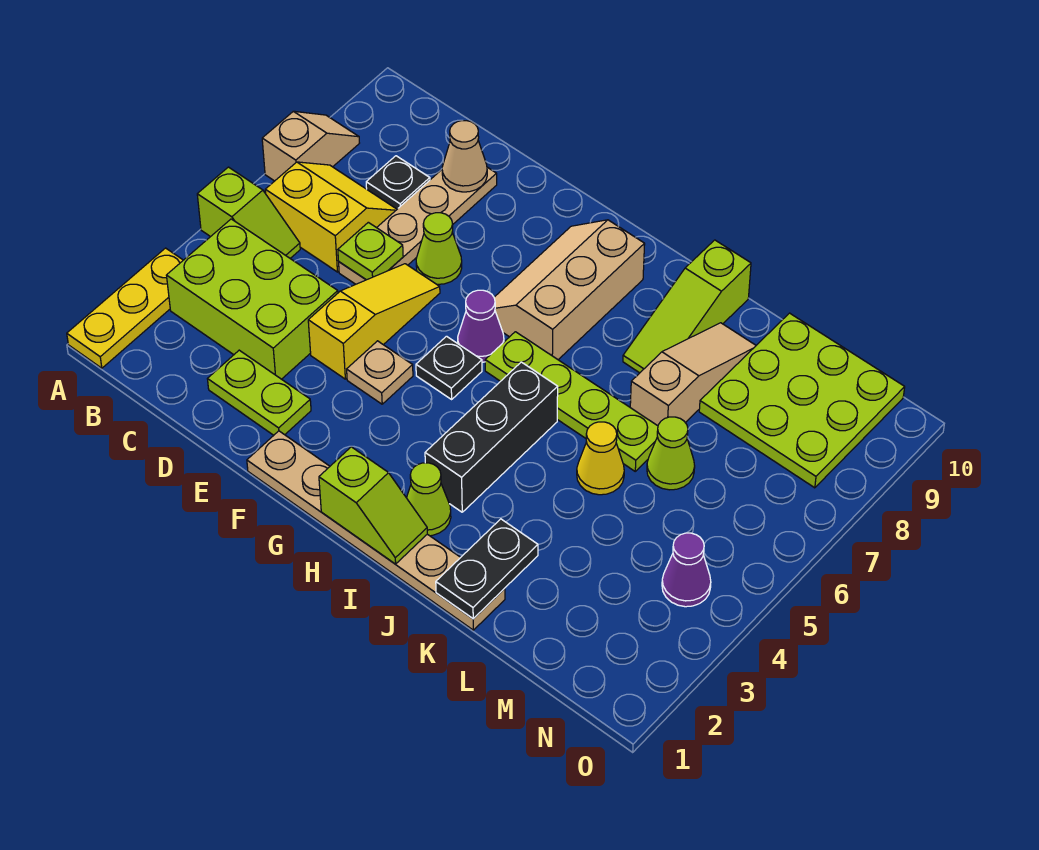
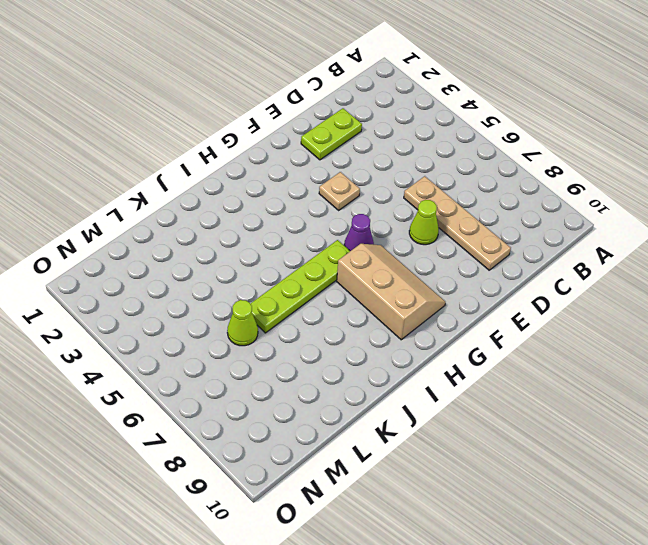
none -> yellow plate A1:A3 level 1
none -> lime slope A5:B5 level 1 top A
none -> tan slope A7:A8 level 1 top 7

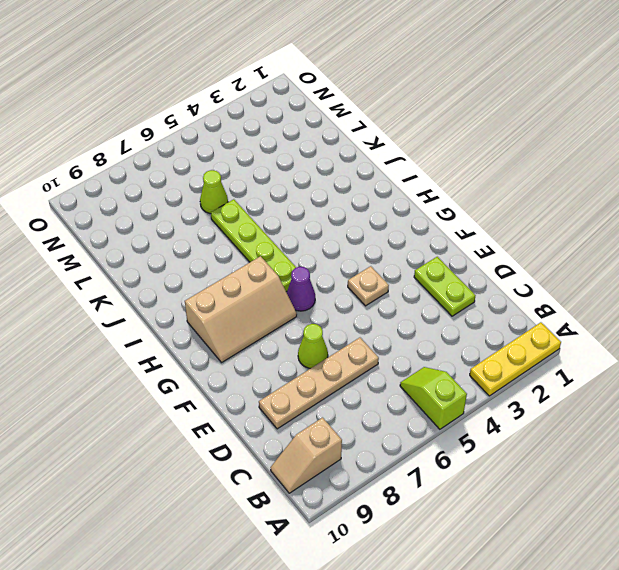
tan slope B9:B10 level 1 top 9 -> tan slope A7:A8 level 1 top 7
none -> lime brick B3:D4 level 1
none -> yellow slope B6:C7 level 1 top 6
none -> black plate C8 level 1

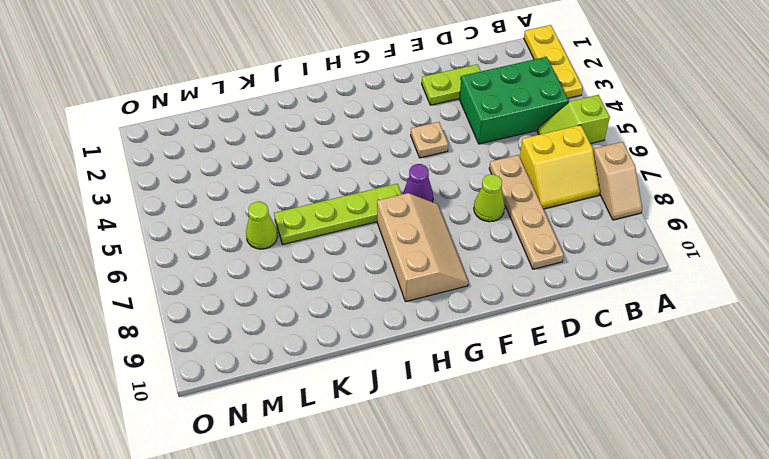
green brick B3:D4 level 1 -> lime brick B3:D4 level 1
none -> black plate C8 level 1
none -> yellow slope E4:E6 level 1 top 4
none -> tan plate F1:K1 level 1

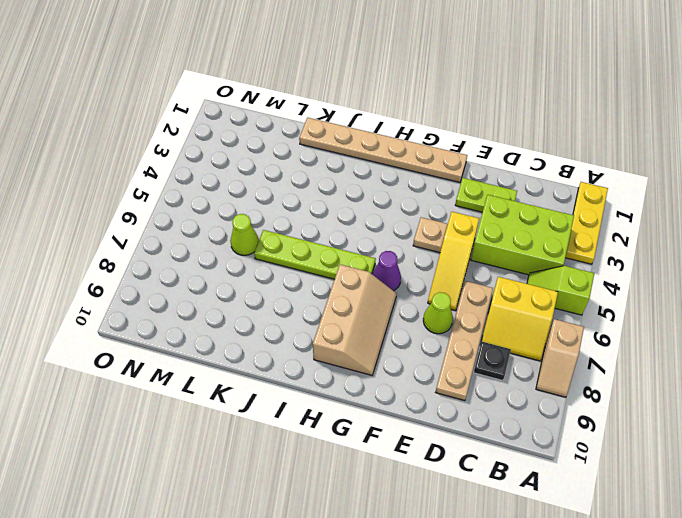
none -> black plate G5 level 1
none -> lime cone I2 level 1
none -> black brick I3:I5 level 1

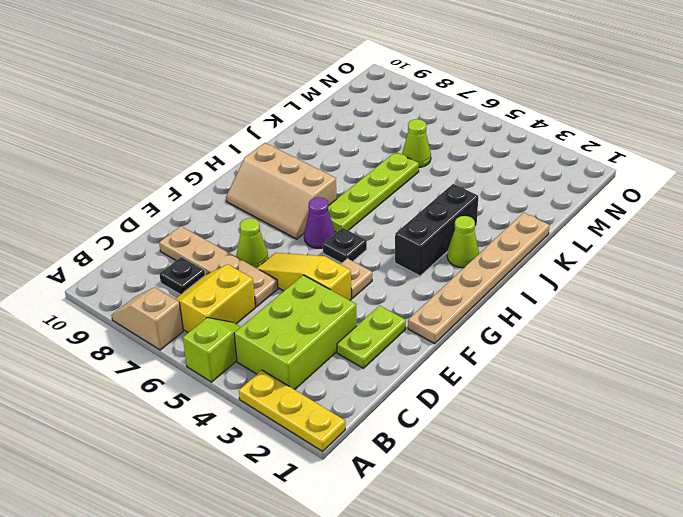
black brick H3:J3 level 1 -> black brick I3:I5 level 1
none -> lime slope J8:J10 level 1 top 10
none -> yellow cone K5 level 1
none -> tan slope K7:K9 level 1 top 7

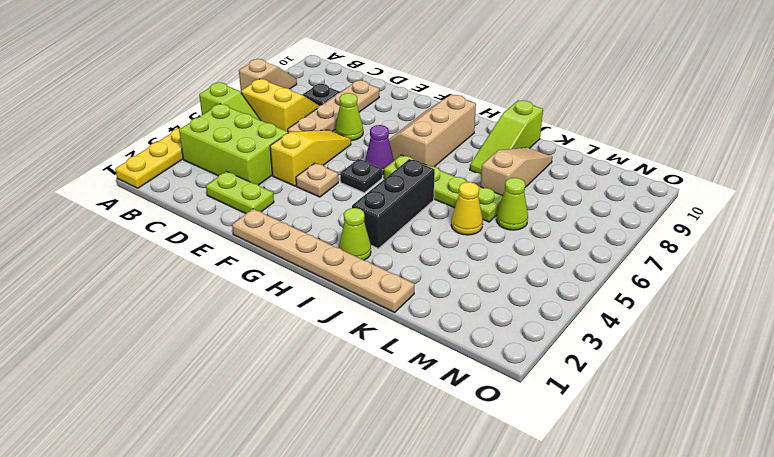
none -> lime plate L8:N10 level 1
none -> purple cone N4 level 1
none -> lime plate D6 level 2

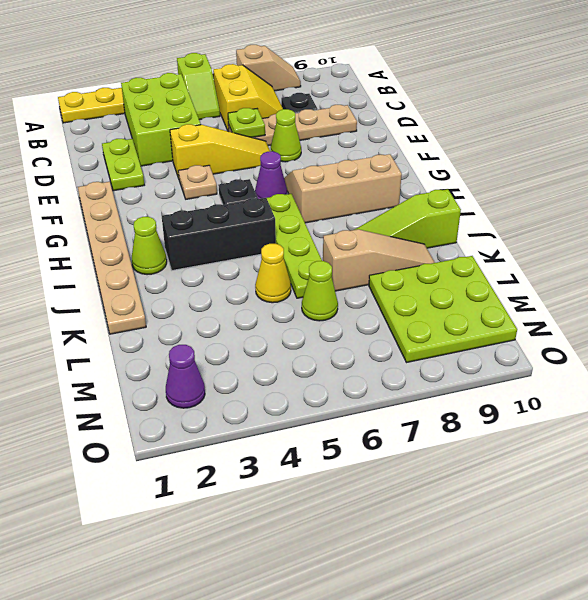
purple cone N2 level 1 -> purple cone N4 level 1
none -> tan cone D9 level 2
none -> lime slope H1:I1 level 2 top H
none -> black plate K1:K2 level 2

